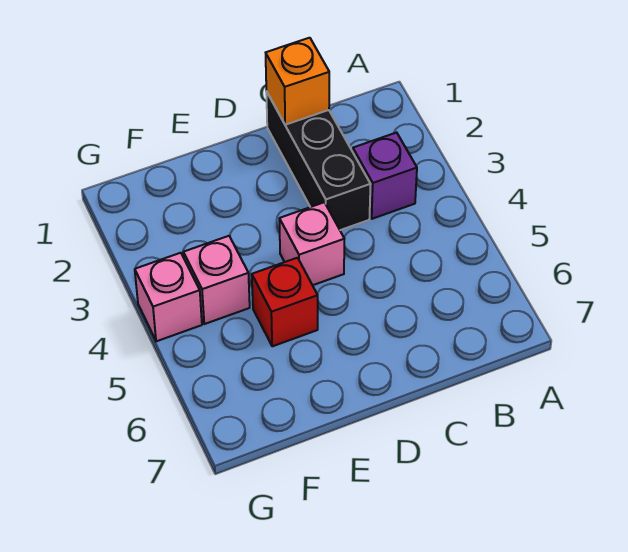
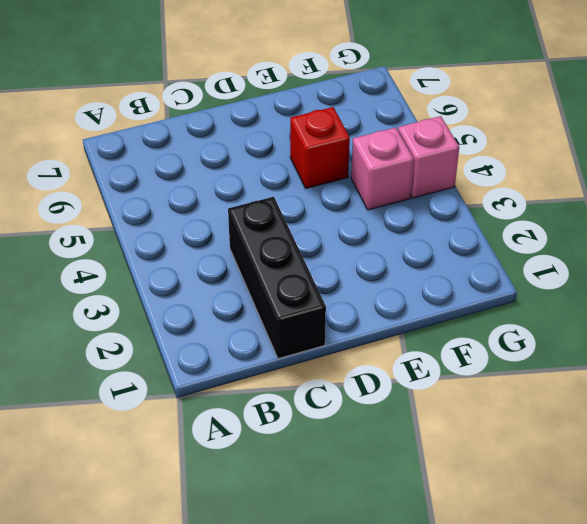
none -> purple brick B3 level 1
none -> pink brick D4 level 1

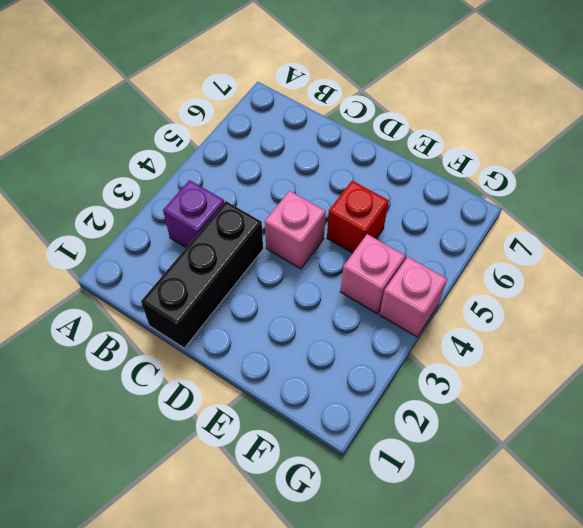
none -> orange brick C1 level 2

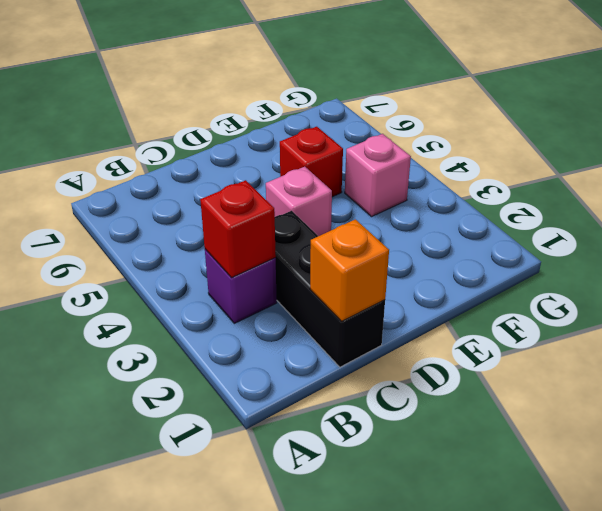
red brick B3 level 2 -> none
none -> pink brick G4 level 1

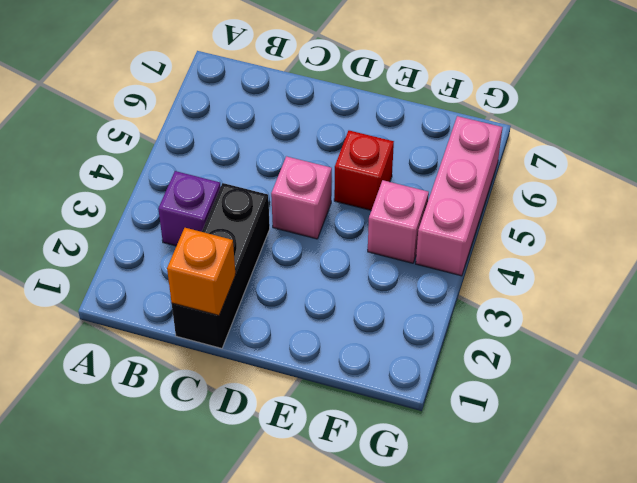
pink brick G4:G6 level 1 -> pink brick G4 level 1

